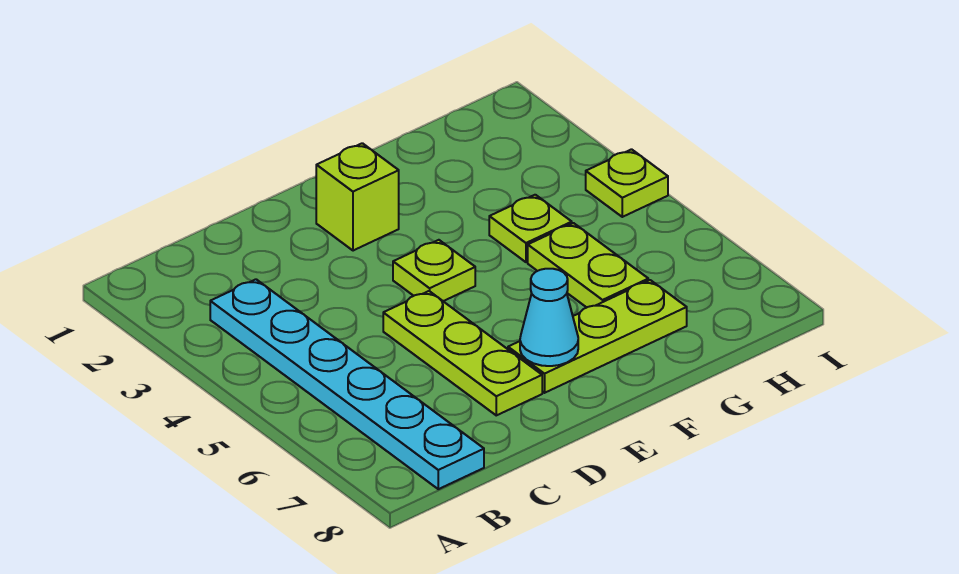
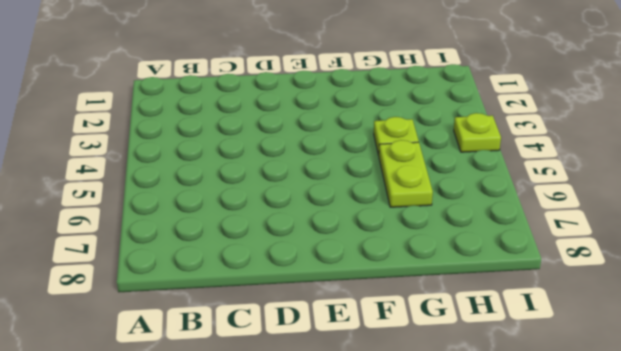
none -> cyan plate B3:B8 level 1
none -> lime plate D5:D7 level 1

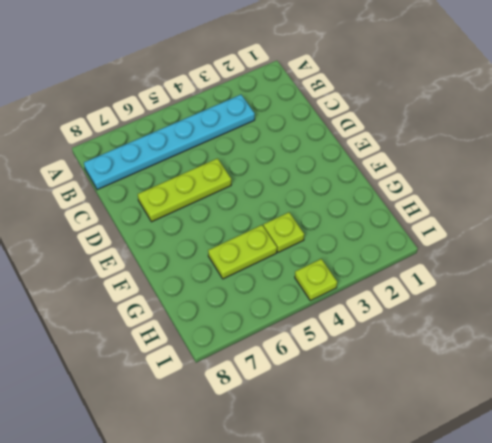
none -> lime brick E2 level 1
none -> lime plate E4 level 1

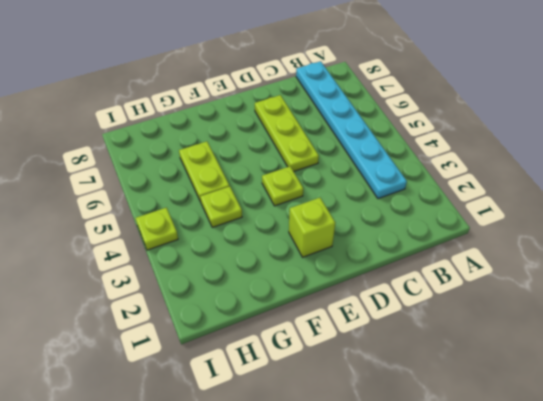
none -> lime plate E7:G7 level 1
none -> cyan cone E7 level 2

